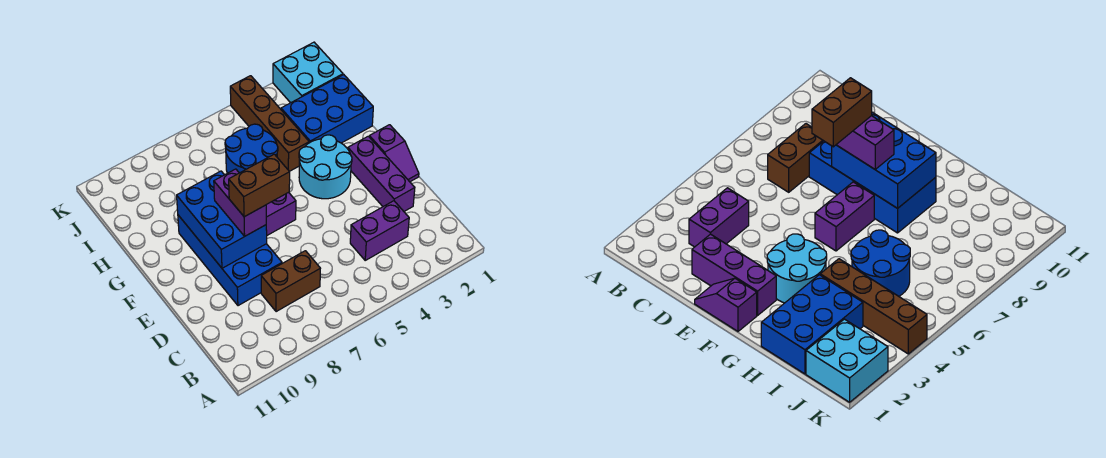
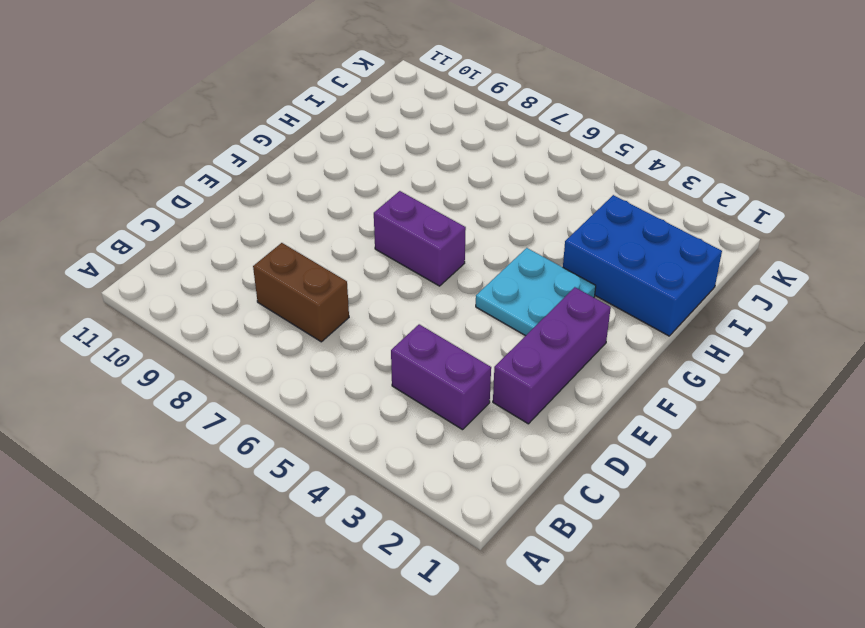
cyan plate F3:G4 level 1 -> cyan round brick F3:G4 level 1
none -> blue brick D8:G9 level 1
none -> purple slope E1:F1 level 1 top F
none -> brown brick H4:K4 level 1

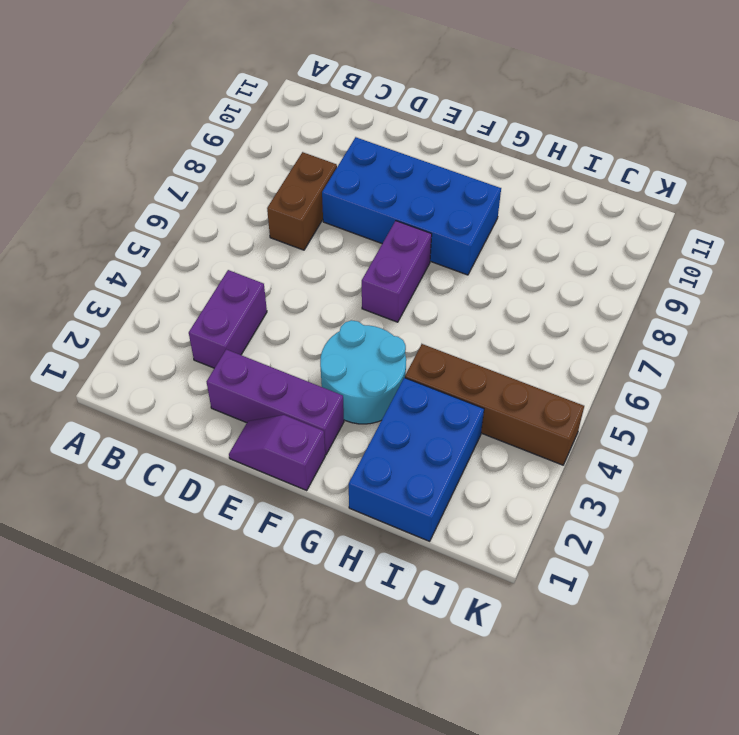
none -> blue round brick H5:I6 level 1
none -> cyan brick J1:K2 level 1
none -> blue brick E8:G9 level 2

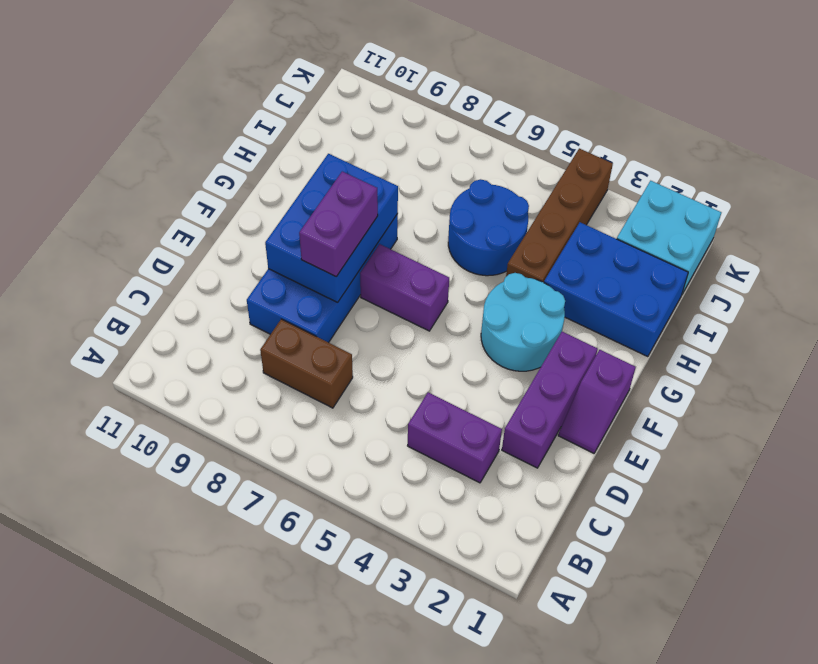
none -> brown brick E7:E8 level 4

